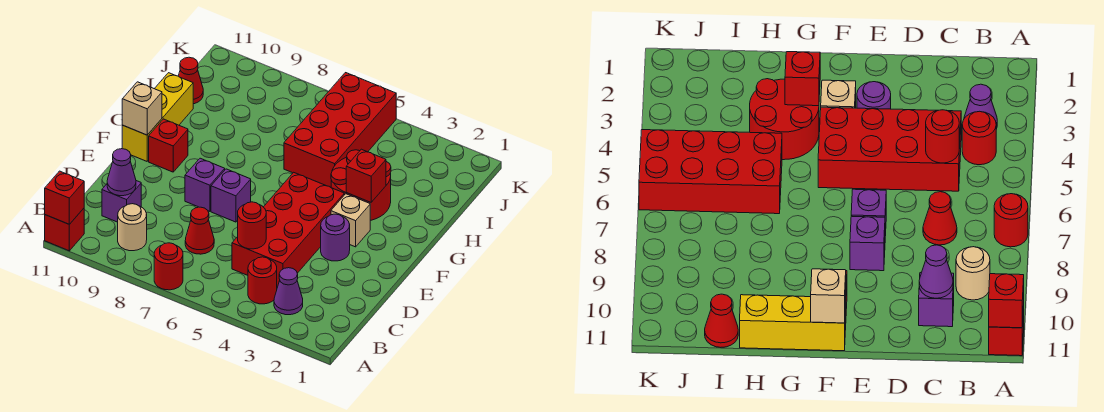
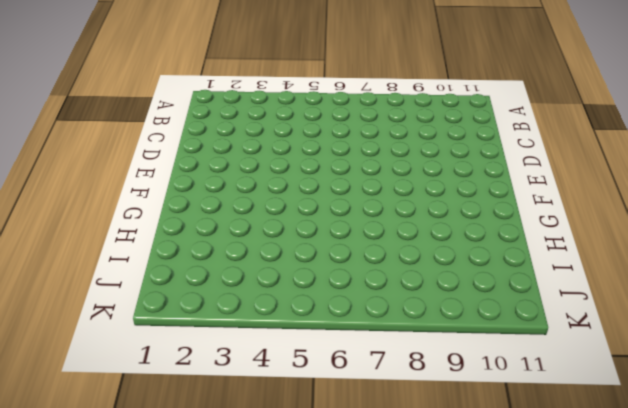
none -> red round brick A7 level 1
none -> red brick A11 level 1
none -> purple cone B3 level 1

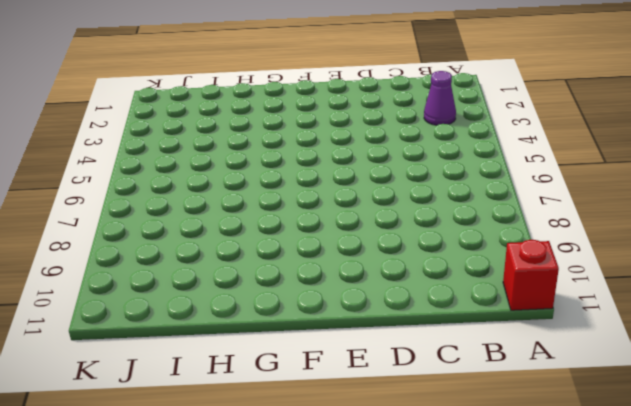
none -> red round brick A7 level 1
none -> red round brick B4 level 1
none -> tan round brick B9 level 1

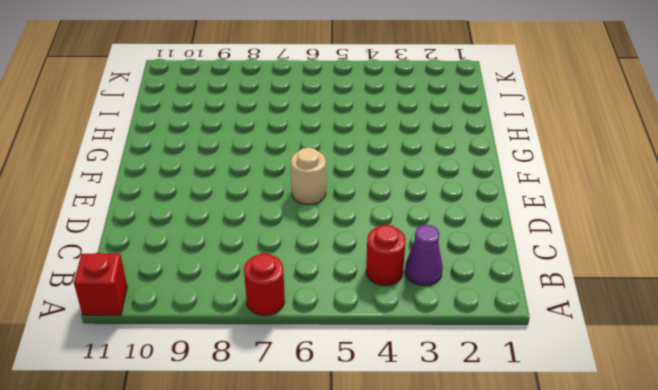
tan round brick E6 level 1 -> tan round brick B9 level 1
none -> red brick C4:F5 level 1
none -> red cone C7 level 1
none -> purple brick C10 level 1

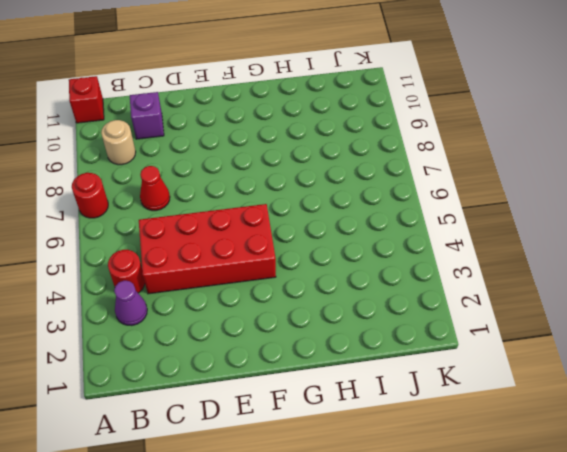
none -> purple round brick E3 level 1
none -> purple brick E7 level 1
none -> purple brick E8 level 1

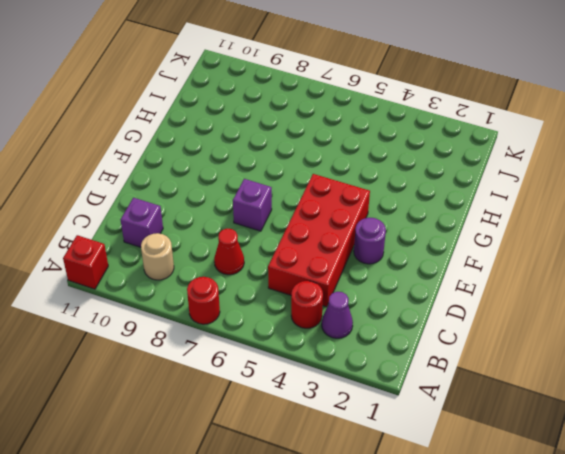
none -> purple brick E8 level 1
none -> tan brick F3 level 1
none -> red brick F10 level 1

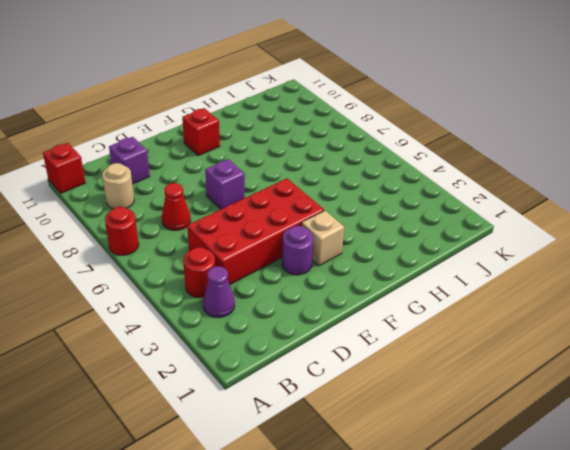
none -> purple brick E8 level 1
none -> yellow brick F11:H11 level 1
none -> red round brick G3:H4 level 1

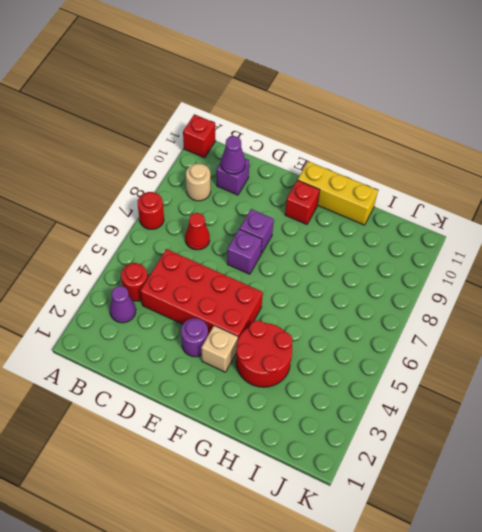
none -> red brick H5:K6 level 1
none -> red cone I11 level 1
none -> red brick A11 level 2

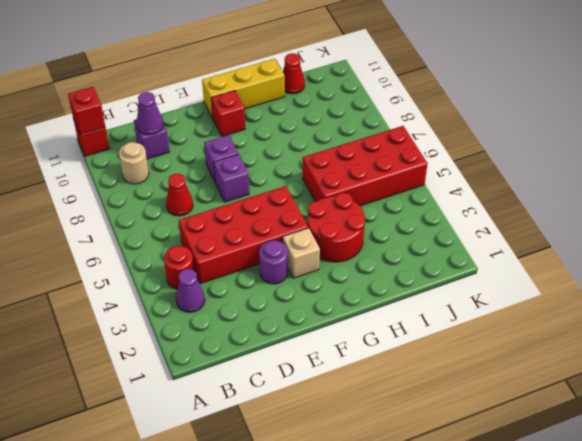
none -> red round brick A7 level 1
none -> red round brick C5 level 2
none -> tan brick F11 level 2

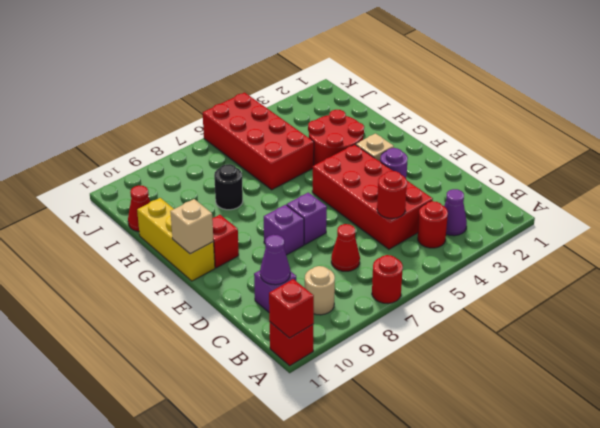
black round brick H8 level 1 -> none
none -> red brick G3 level 2

